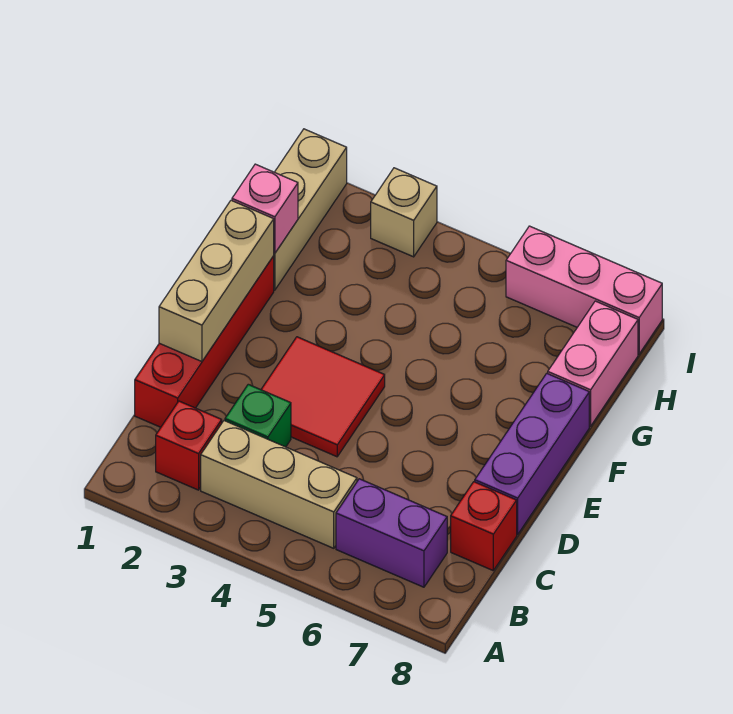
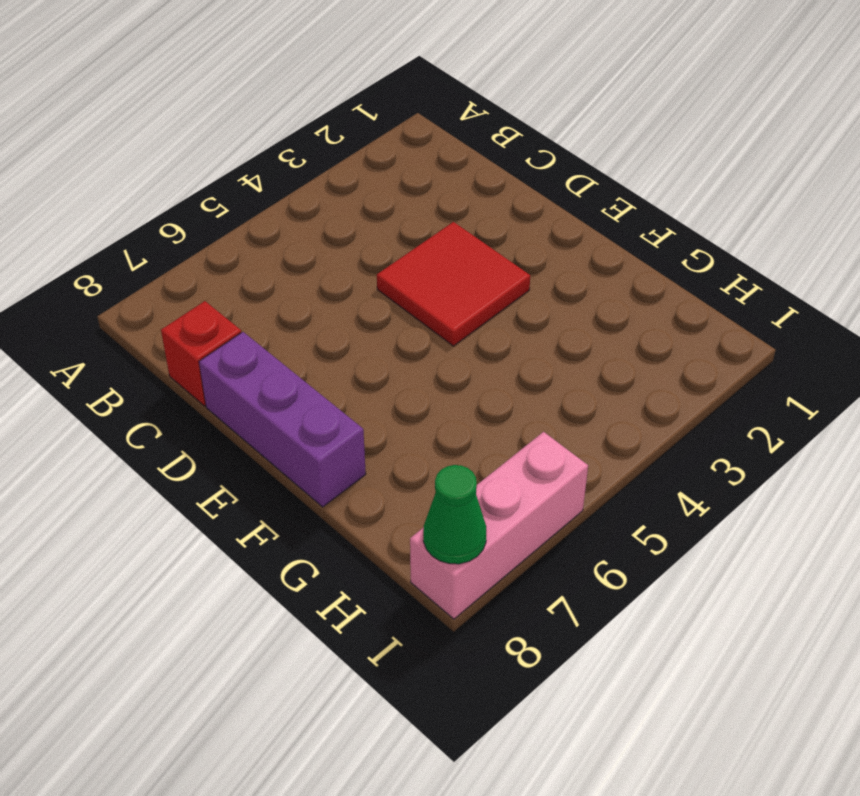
green cone I8 level 2 -> none
none -> red brick B2 level 1
none -> tan brick B3:B5 level 1
none -> purple brick B6:B7 level 1

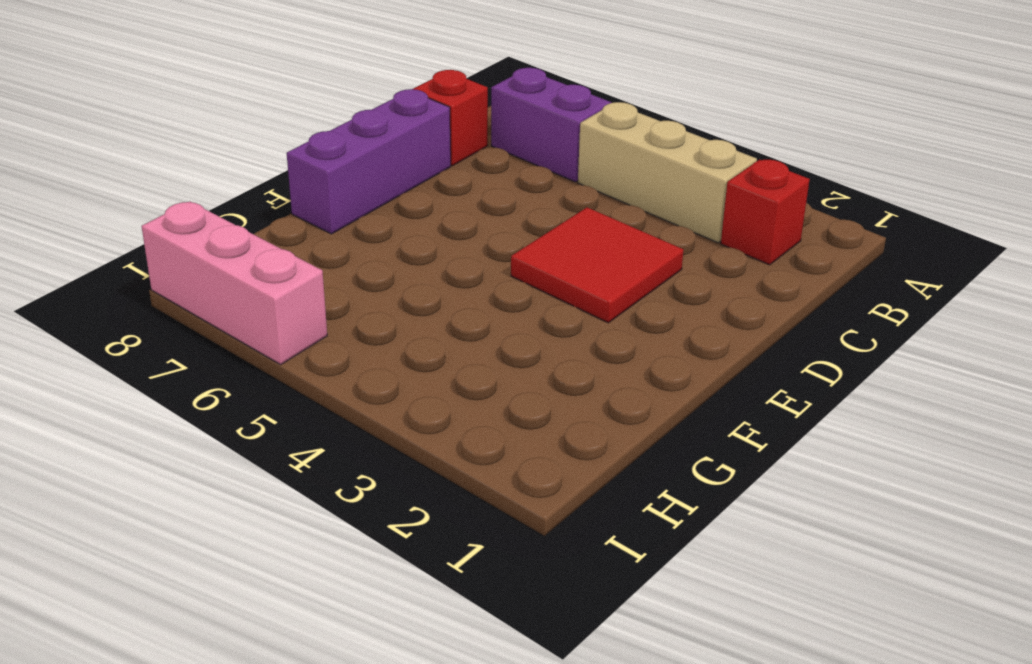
none -> red brick C1:F1 level 1
none -> green brick C3 level 1
none -> tan brick G1:I1 level 1

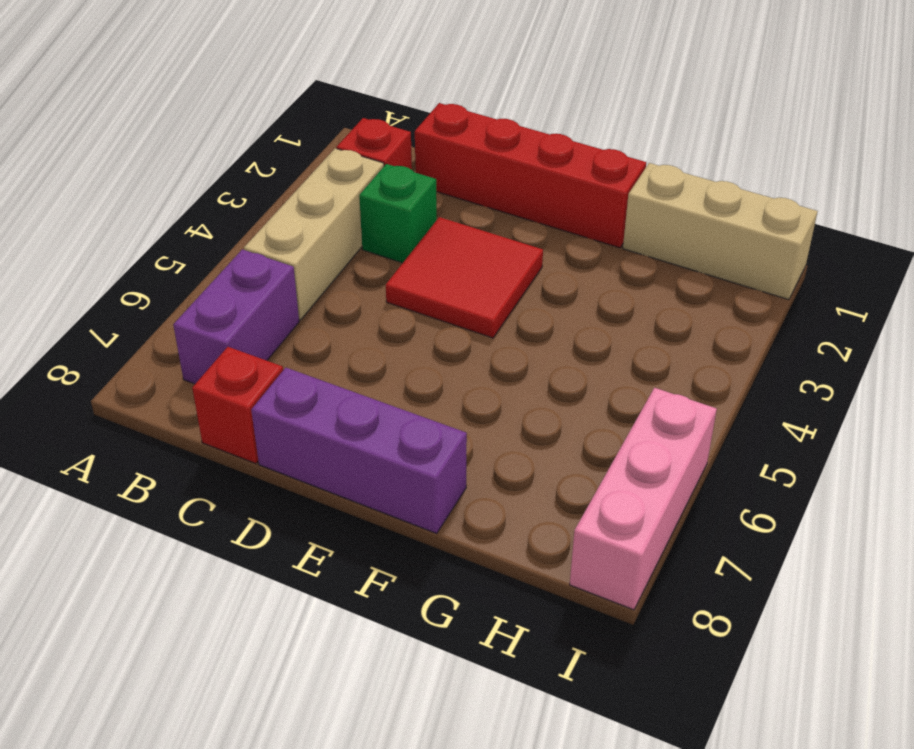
none -> pink brick G8:H8 level 1
none -> tan brick I3 level 1
none -> tan brick D1:F1 level 2

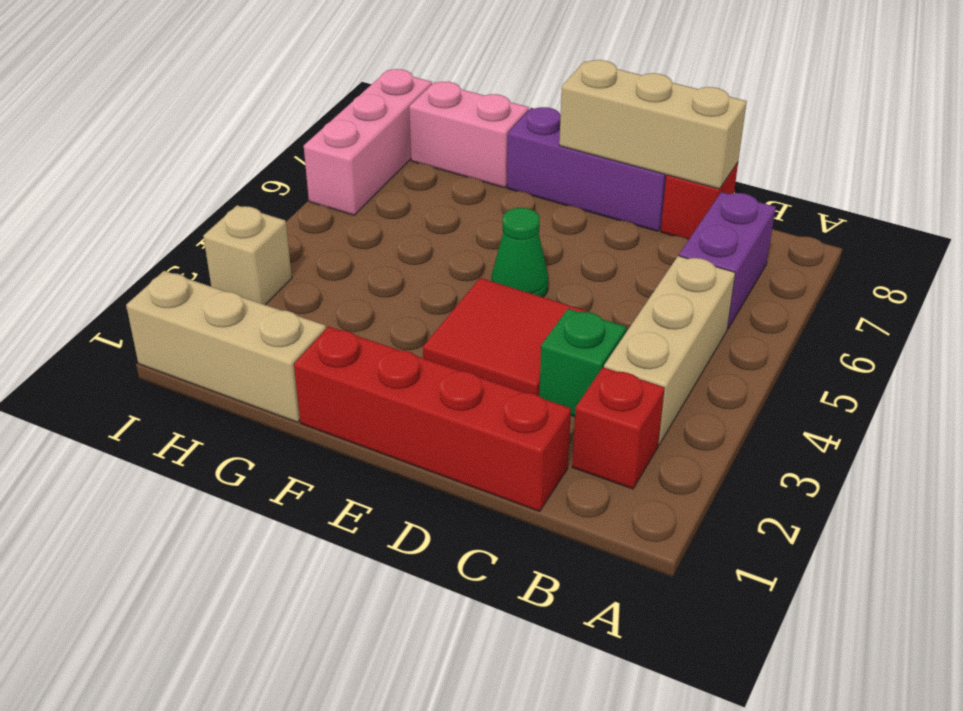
tan brick C8:E8 level 2 -> tan brick D1:F1 level 2
green cone E5 level 1 -> none
none -> pink brick G1 level 2

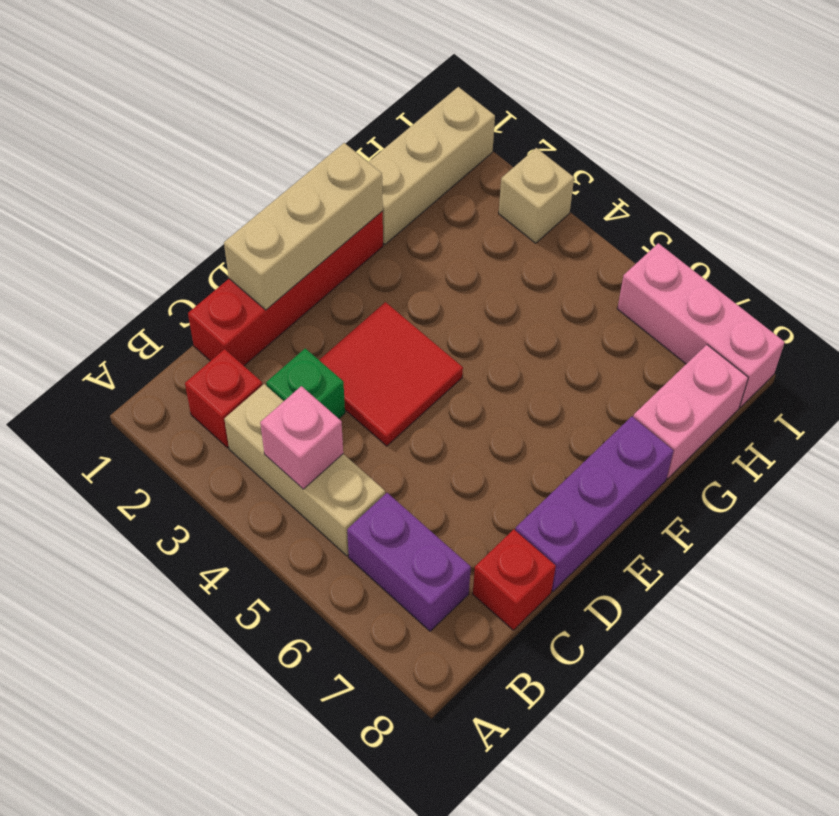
pink brick B4 level 2 -> pink brick G1 level 2

